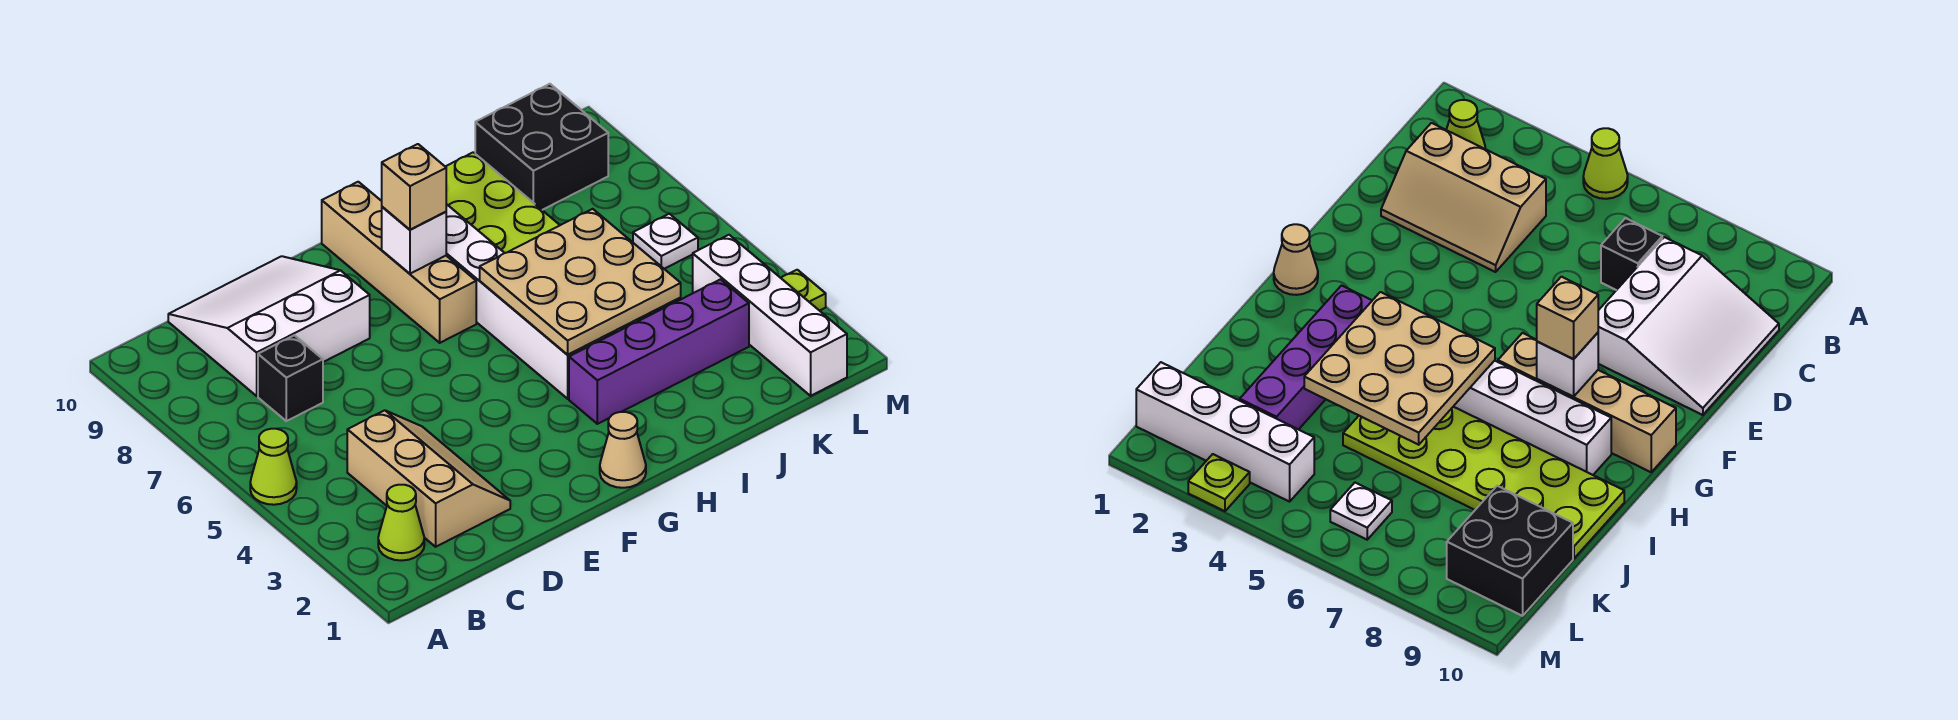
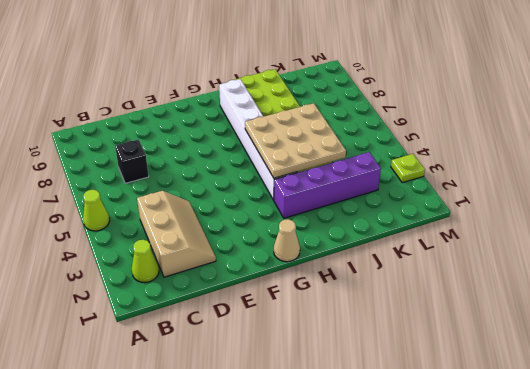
none -> white slope C8:E10 level 1 top 8
none -> tan brick G7:G10 level 1
none -> black brick K9:L10 level 1

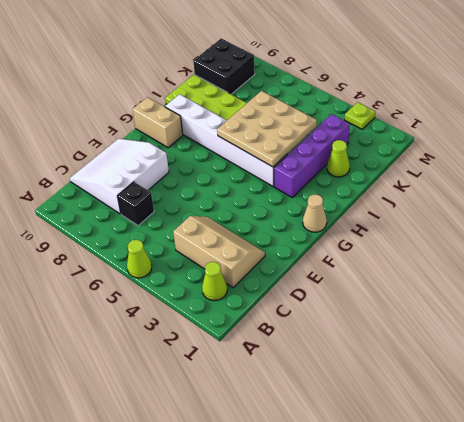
tan brick G9:G10 level 1 -> tan brick G7:G10 level 1
lime cone J2 level 1 -> none
none -> white brick L1:L4 level 1
none -> white plate L6 level 1
none -> white brick G8 level 2

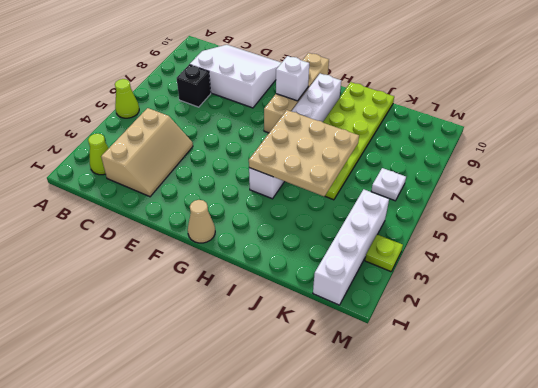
none -> purple brick H3:K3 level 1
none -> black brick K9:L10 level 1
none -> tan brick G8 level 3

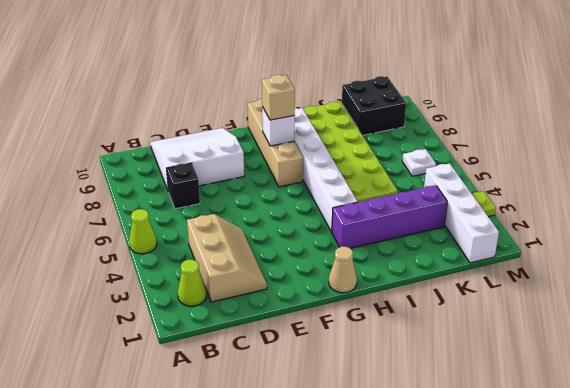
none -> tan plate H4:J6 level 2

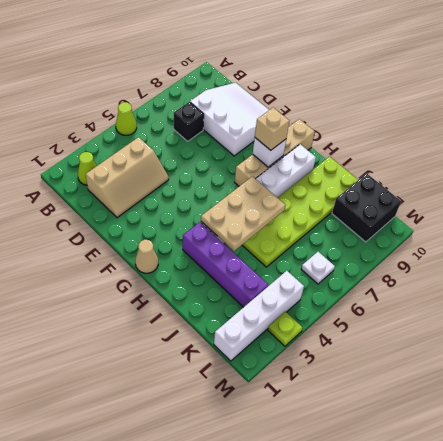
tan plate H4:I6 level 2 -> tan plate H4:J6 level 2

